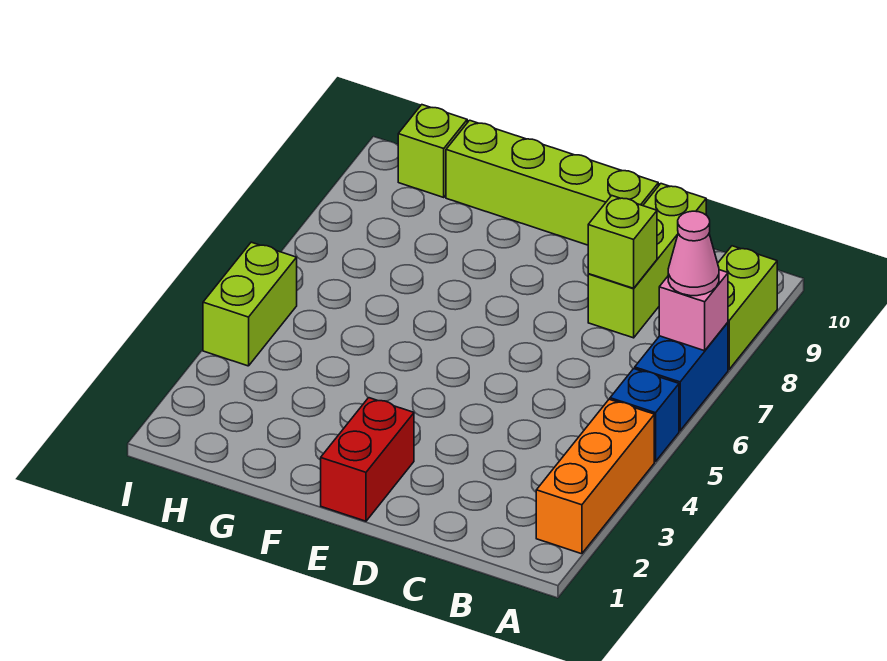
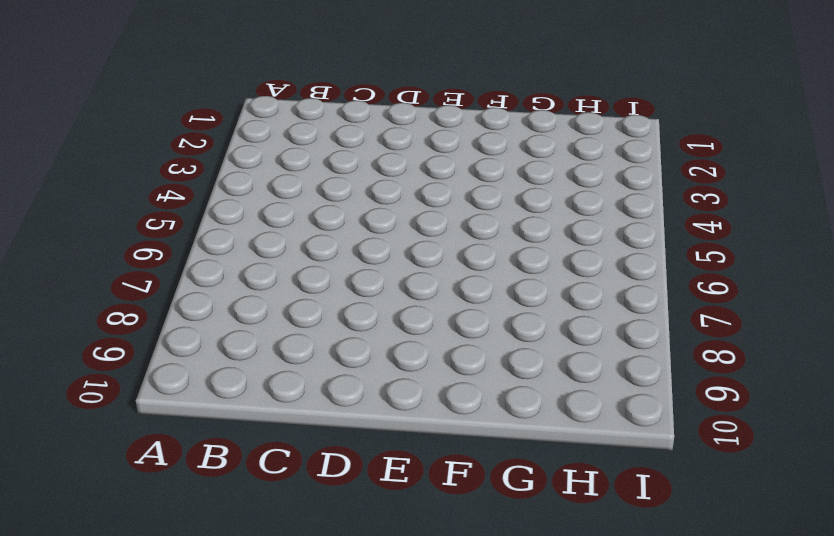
none -> orange brick A2:A4 level 1
none -> blue brick A5 level 1
none -> blue brick A6:A7 level 1

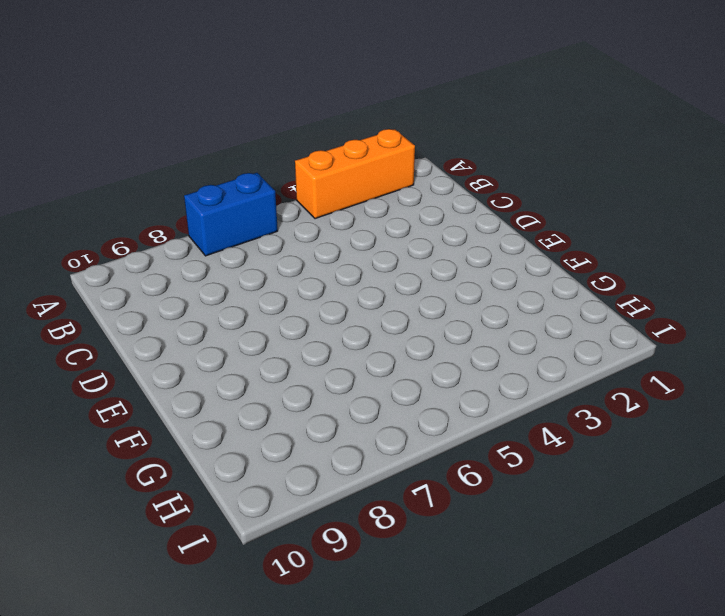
none -> blue brick A5 level 1
none -> lime brick A8:A9 level 1
none -> lime brick C8:C10 level 1

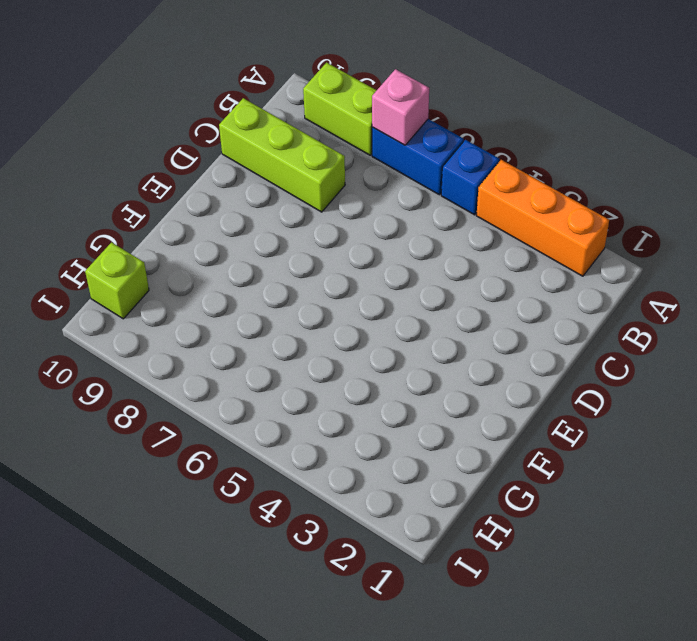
none -> lime brick D10:G10 level 1
none -> red brick E1:E2 level 1
none -> lime brick I4:I5 level 1

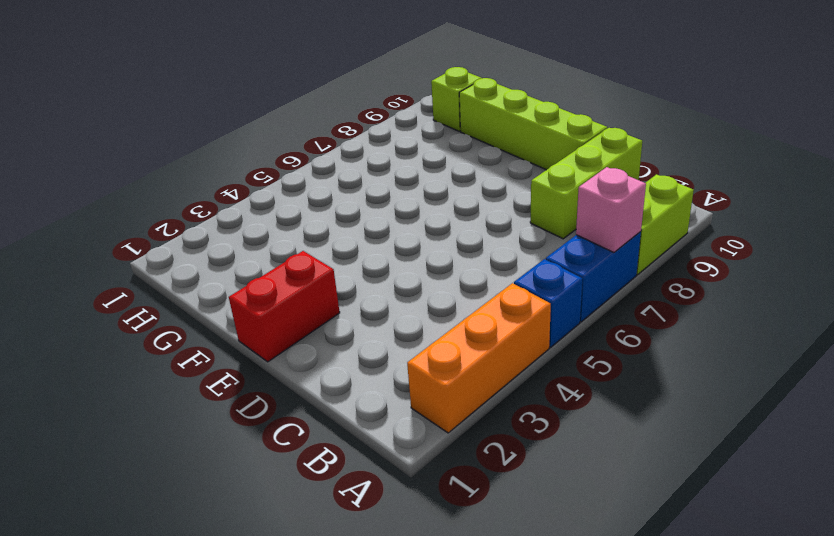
none -> lime brick I4:I5 level 1
none -> lime brick C8 level 2
none -> pink cone A7 level 3

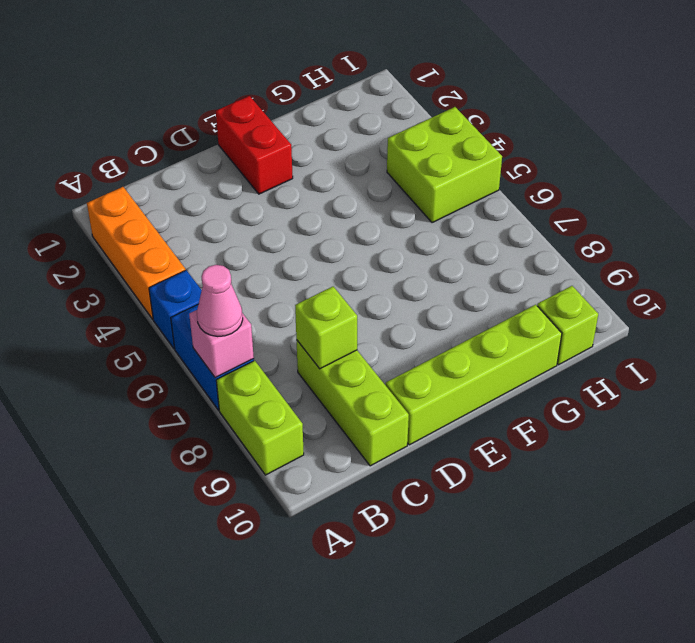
lime brick H4:I5 level 1 -> lime brick I4:I5 level 1

